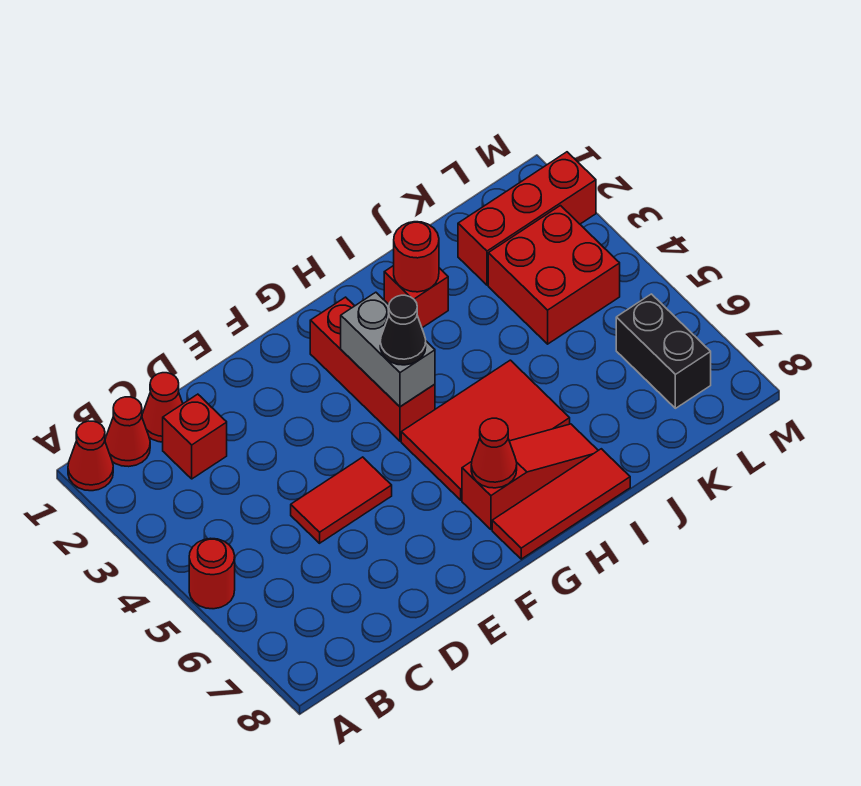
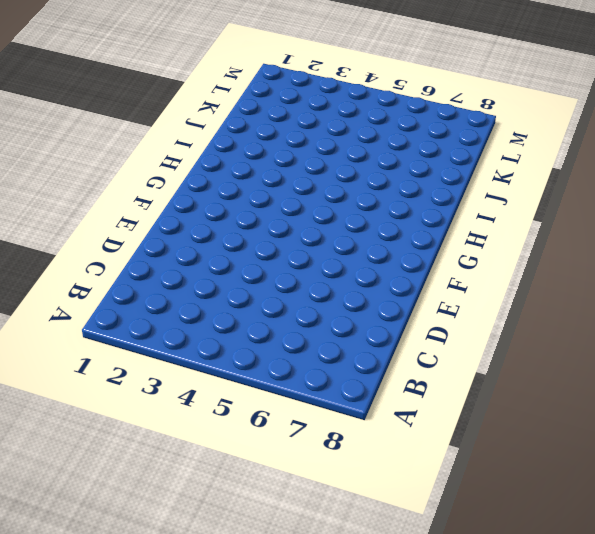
none -> red cone A1 level 1
none -> red round brick A5 level 1
none -> red cone B1 level 1

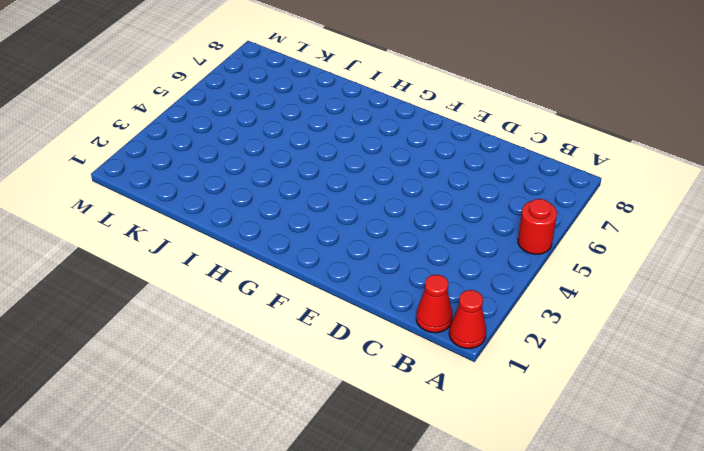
none -> red cone C1 level 1
none -> red brick C2 level 1
none -> red tile D5:E5 level 1

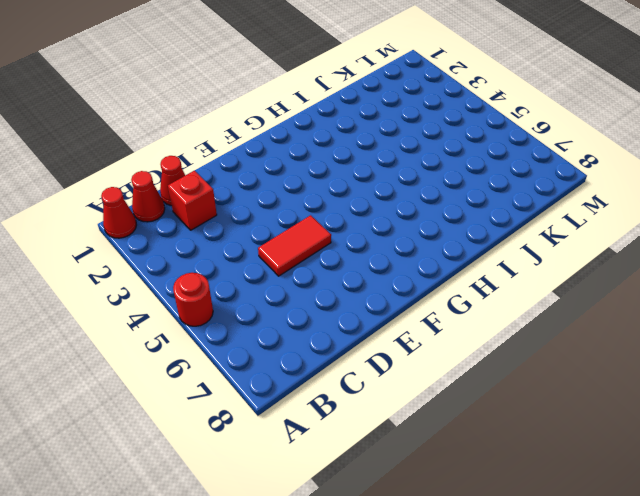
none -> red brick G2:G4 level 1
none -> red tile G5:I6 level 1
none -> red slope G7:I7 level 1 top G

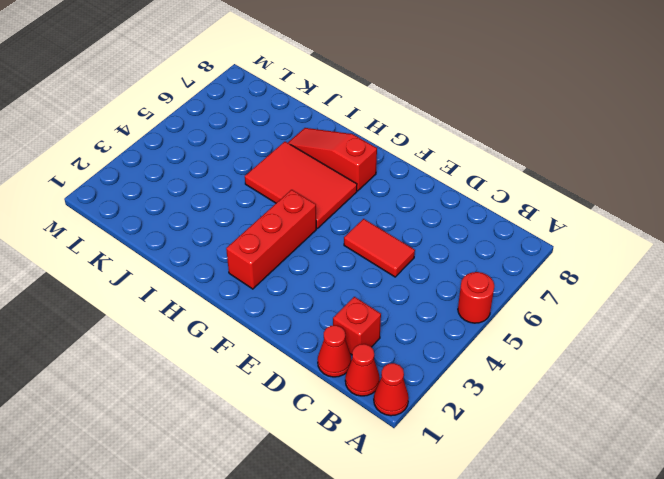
none -> red tile G8:I8 level 1
none -> red brick I2 level 1
none -> red brick K2:M2 level 1

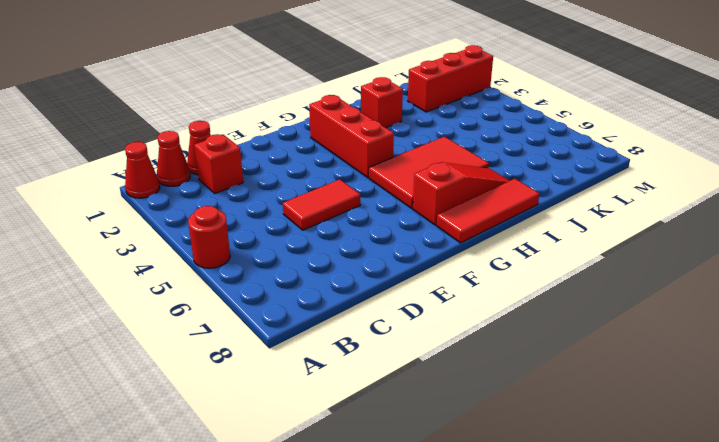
none -> red brick K3:L4 level 1
none -> black brick L6:L7 level 1
none -> grey brick G3:G4 level 2

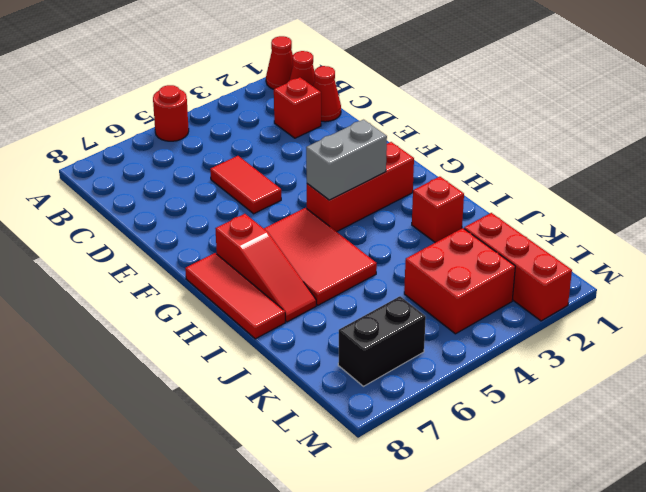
none -> red cone G7 level 2
none -> red round brick I2 level 2
none -> black cone G4 level 3

